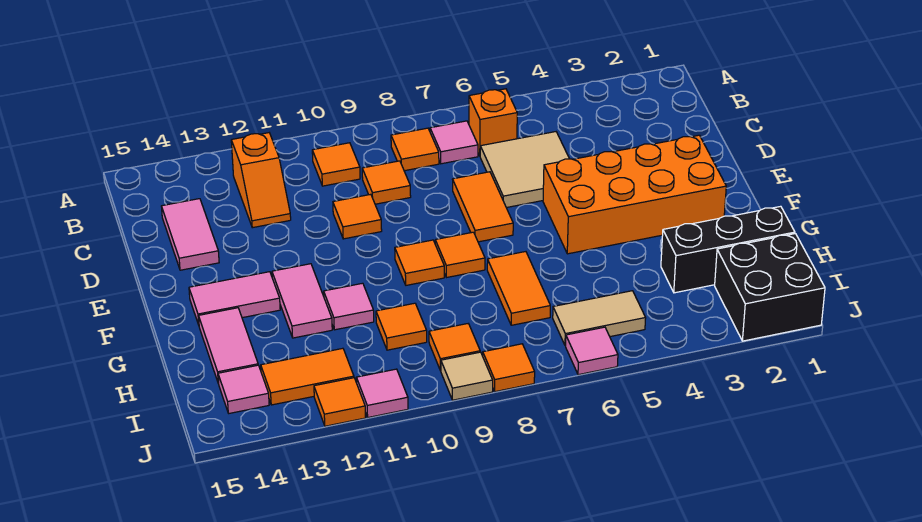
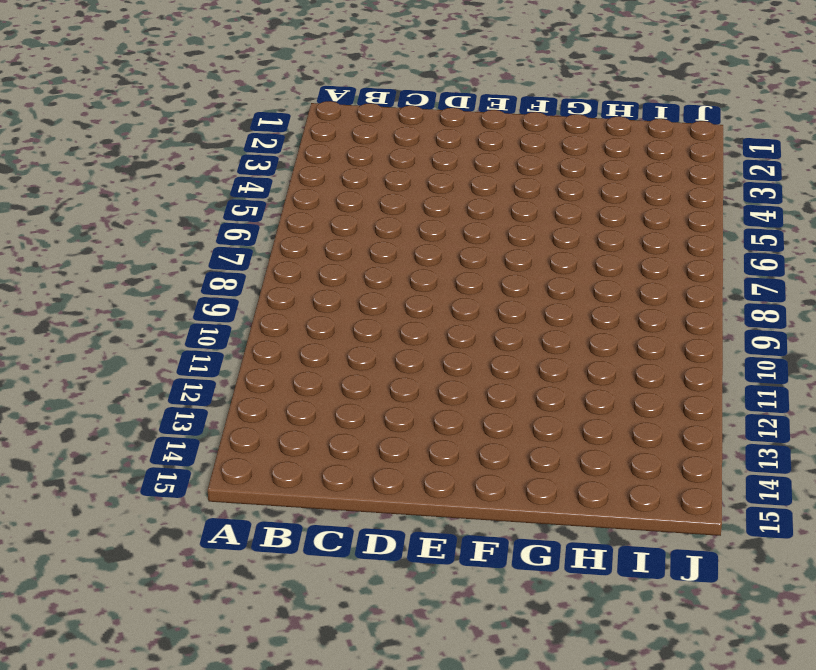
none -> orange brick B6 level 1
none -> pink tile B7 level 1
none -> orange tile B8 level 1
none -> orange tile B10 level 1

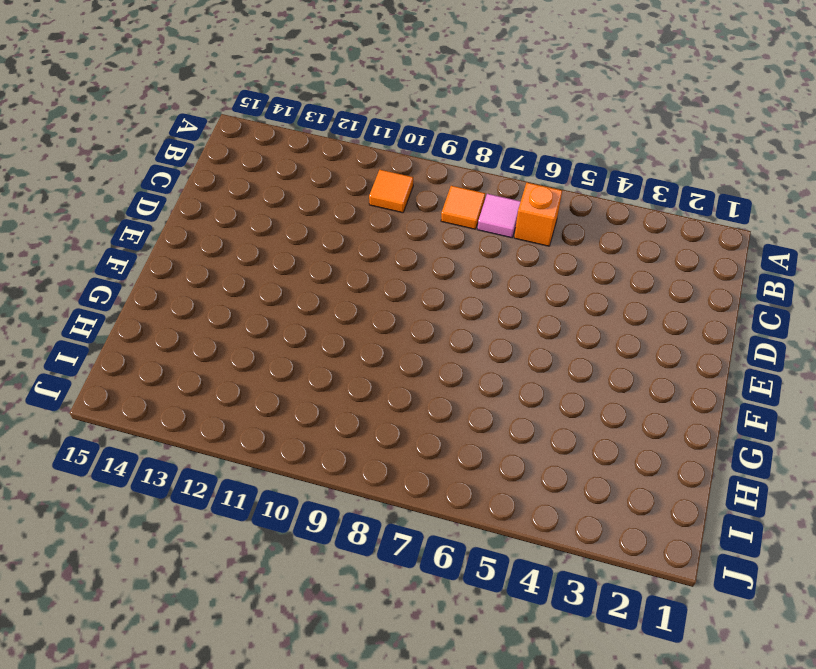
none -> orange slope B12:C12 level 1 top B
none -> tan tile C5:D6 level 1
none -> orange tile C9 level 1
none -> pink tile C14:D14 level 1

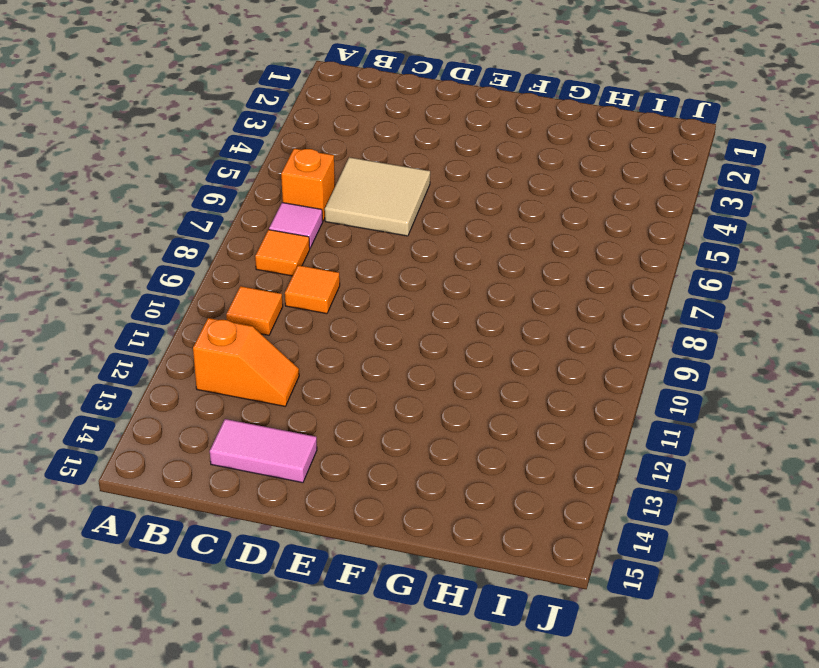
none -> orange tile D7:E7 level 1
none -> orange tile D10 level 1
none -> orange brick E2:F5 level 1
none -> orange tile F8 level 1

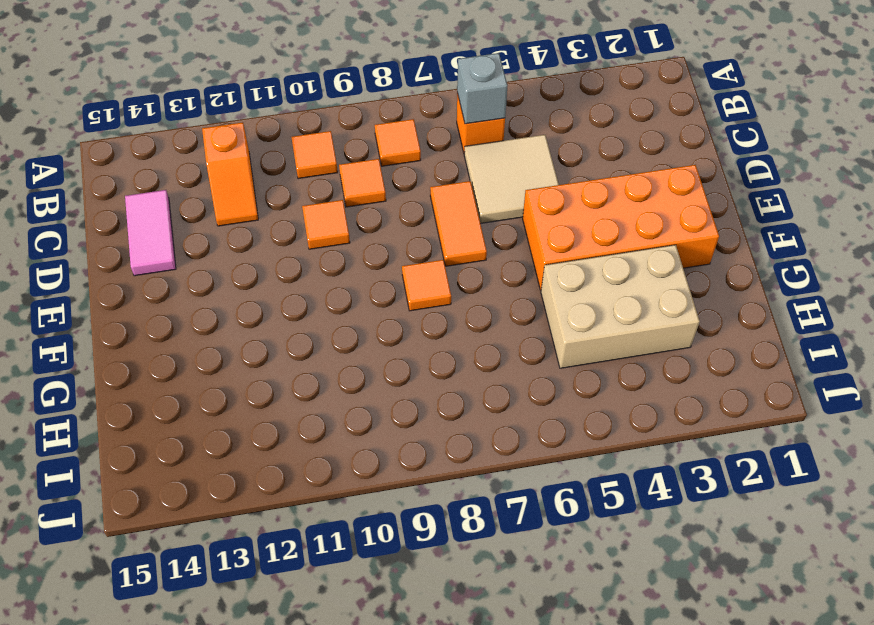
grey brick B6 level 2 -> none
tan brick G3:H5 level 1 -> black brick H1:H3 level 1
none -> pink tile B7 level 1
none -> orange tile F9 level 1
none -> pink tile F12:G12 level 1
none -> pink tile F13:F14 level 1

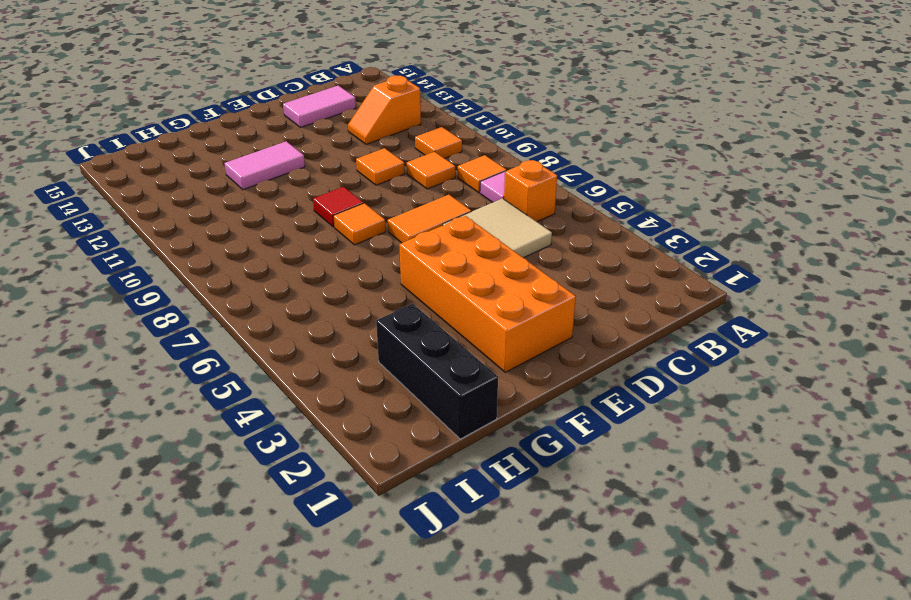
red tile F9 level 1 -> orange tile F9 level 1
none -> pink tile F13:F14 level 1
none -> orange tile G7:H7 level 1
none -> pink tile G11 level 1
none -> pink tile G14:H14 level 1

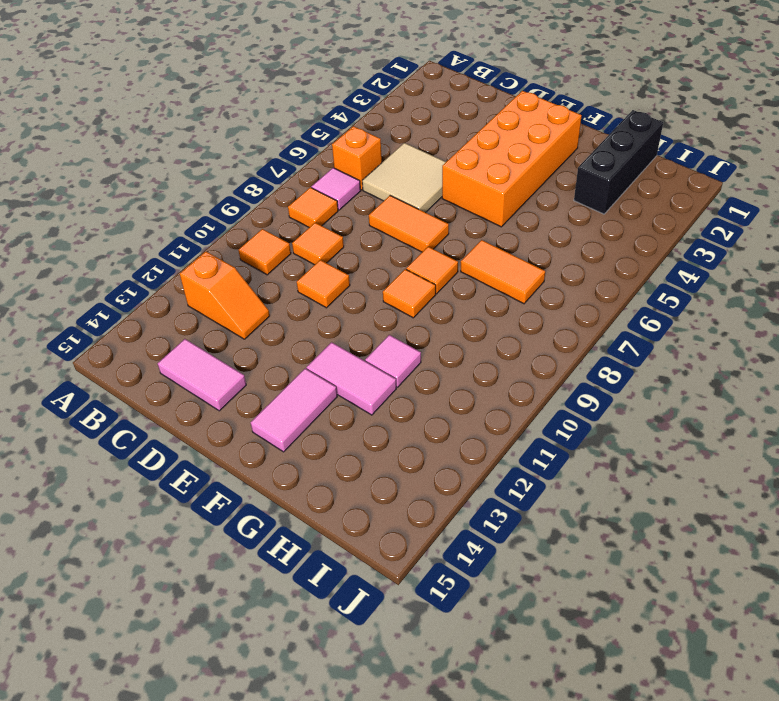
none -> pink tile G14:H14 level 1
none -> orange tile H10 level 1
none -> black brick I1:J2 level 1
none -> tan tile I5:I6 level 1

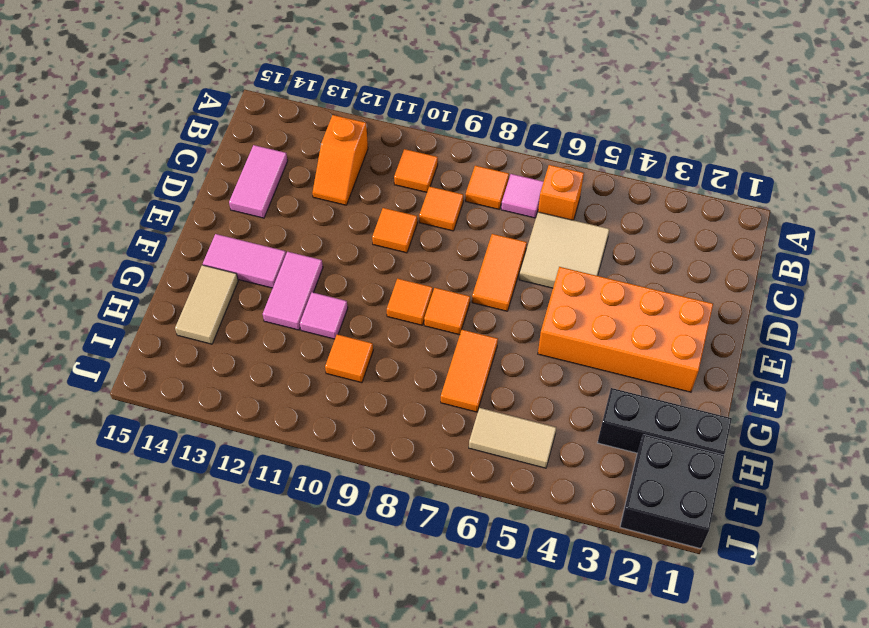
tan tile G14:H14 level 1 -> pink tile G14:H14 level 1
none -> orange tile I9 level 1
none -> orange tile I12:I13 level 1
none -> pink tile I14 level 1
none -> pink tile J6 level 1

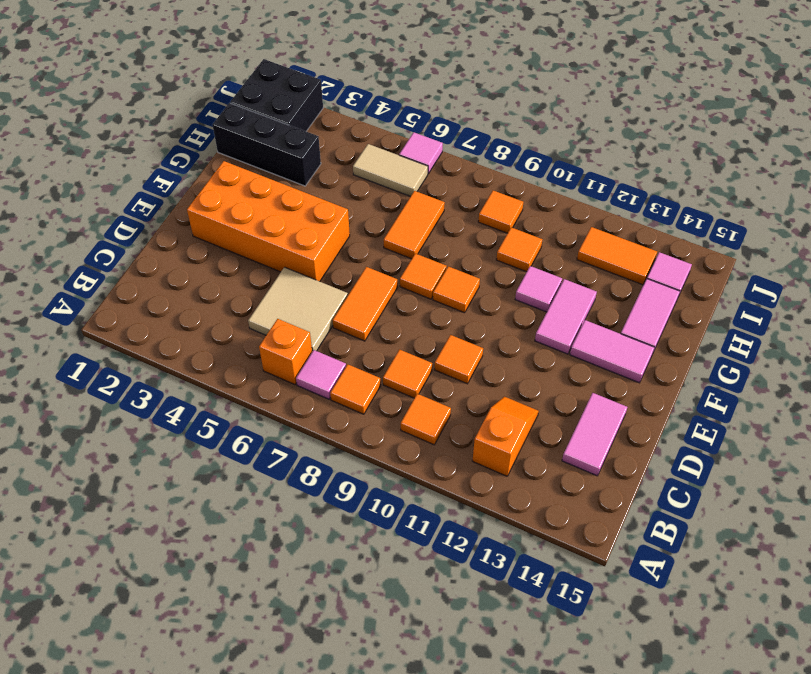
none -> orange tile J8 level 1
none -> tan tile J9 level 1
none -> pink tile J11 level 1
none -> orange tile J12 level 1

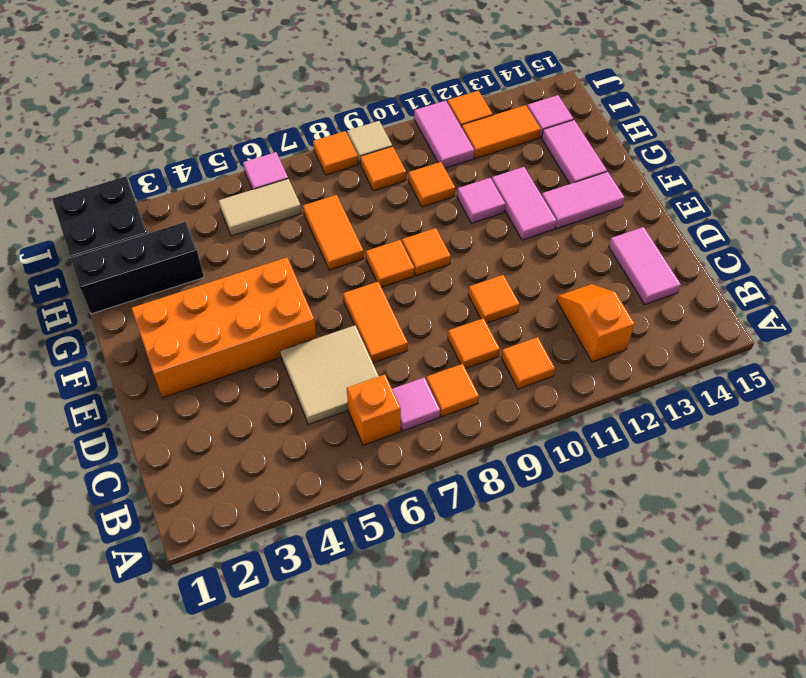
pink tile I11:J11 level 1 -> pink tile J11 level 1

